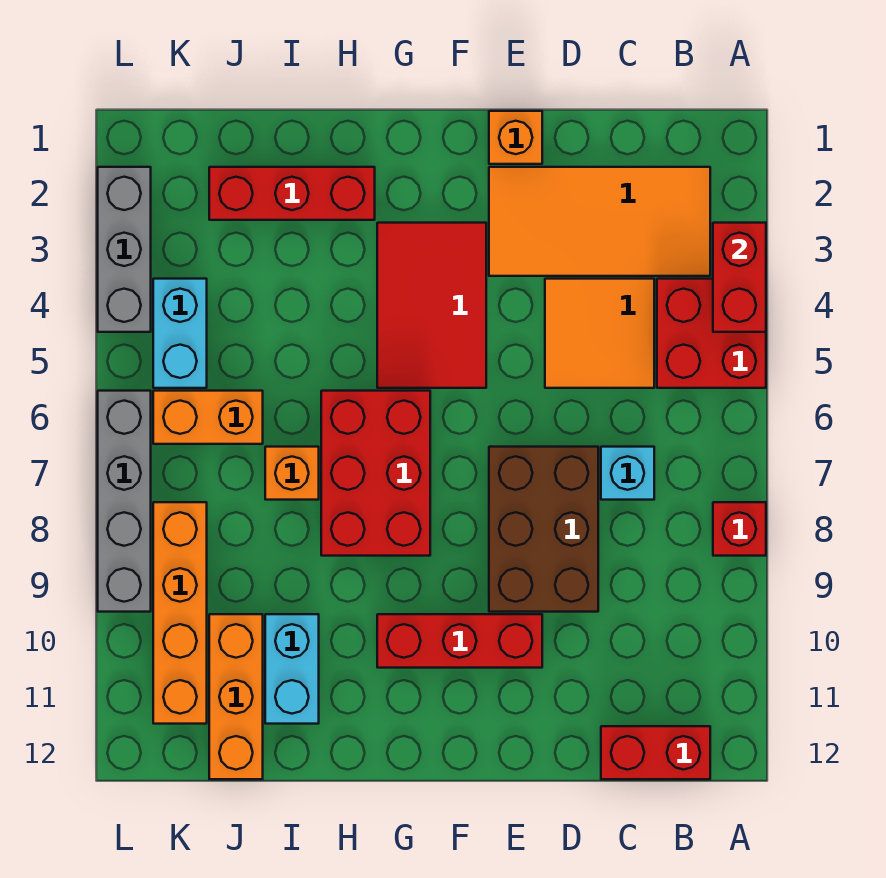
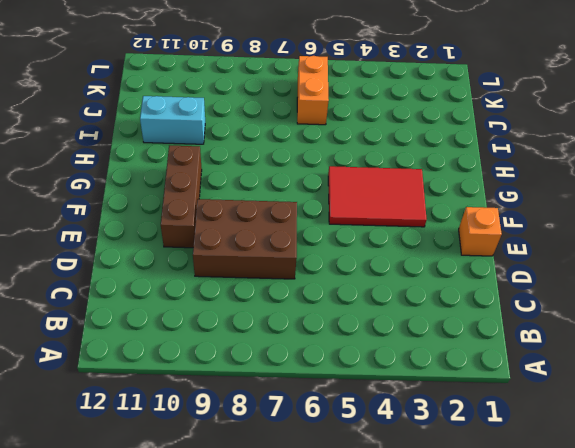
brown brick E10:G10 level 1 -> red brick E10:G10 level 1
none -> red brick A4:B5 level 1
none -> red brick A8 level 1
none -> orange tile B2:E3 level 1

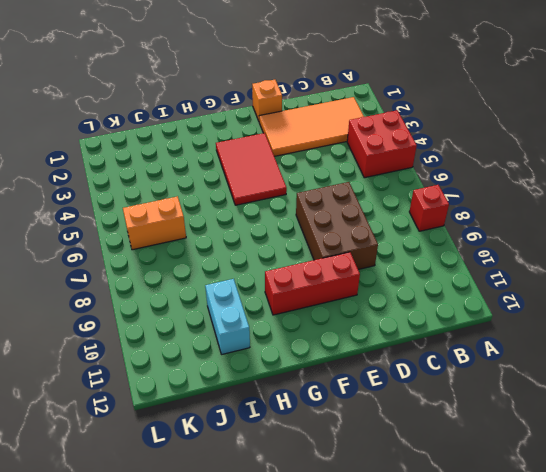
none -> red brick B12:C12 level 1
none -> orange tile C4:D5 level 1
none -> cyan brick C7 level 1

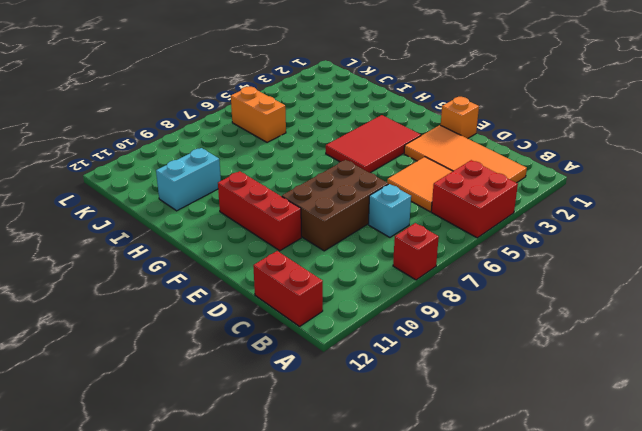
none -> red brick G6:H8 level 1
none -> red brick H2:J2 level 1
none -> orange brick I7 level 1

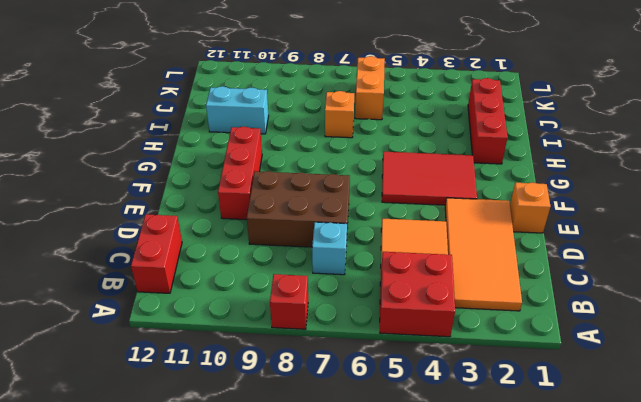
none -> red brick G6:H8 level 1
none -> orange brick J10:J12 level 1
none -> cyan brick K4:K5 level 1

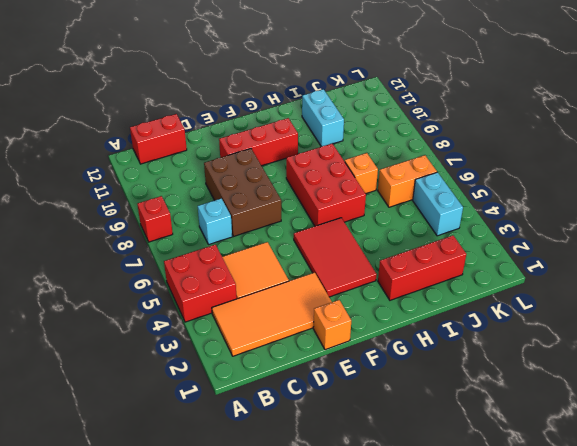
none -> orange brick J10:J12 level 1
none -> orange brick K8:K11 level 1
none -> grey brick L2:L4 level 1

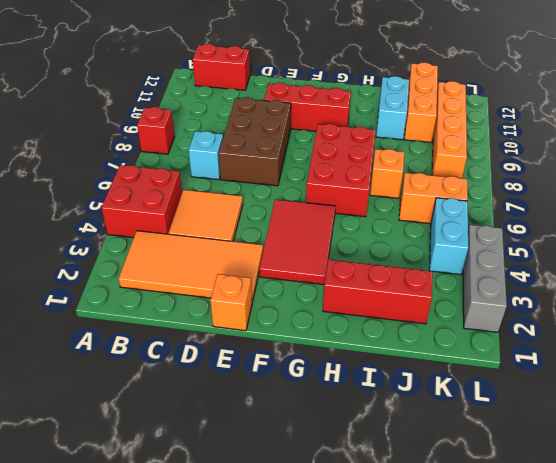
none -> grey brick L6:L9 level 1
none -> red brick A3:A4 level 2

